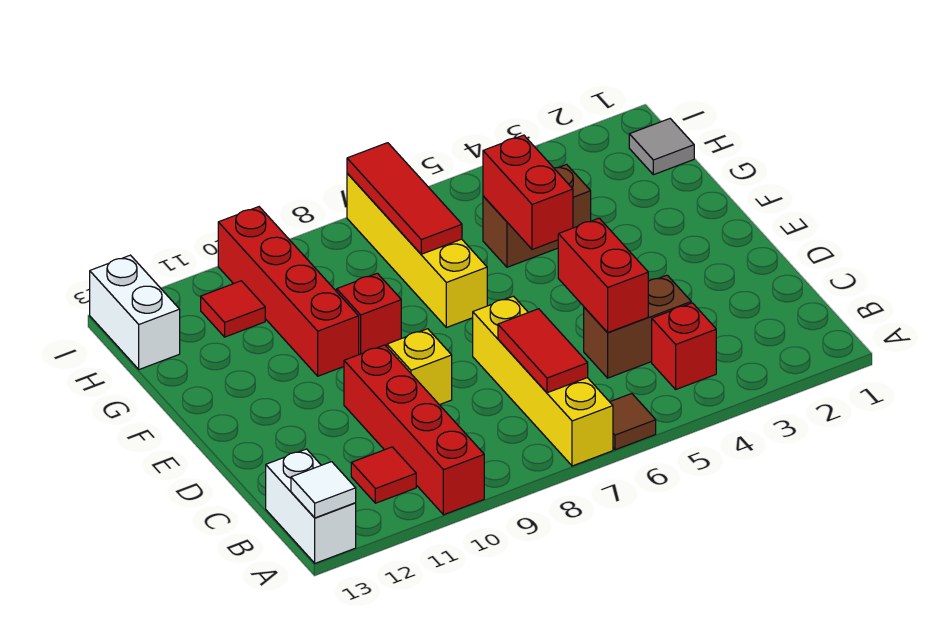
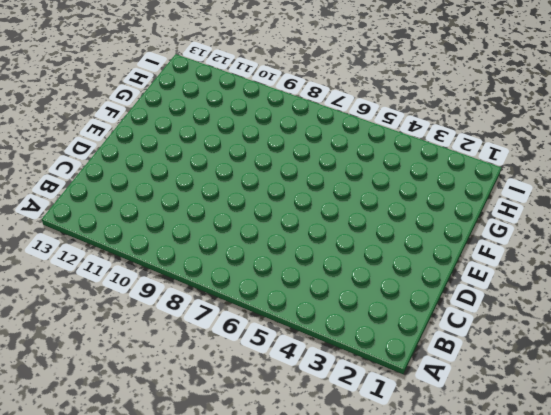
none -> brown tile A6 level 1
none -> yellow brick A7:D7 level 1
none -> red brick A10:D10 level 1

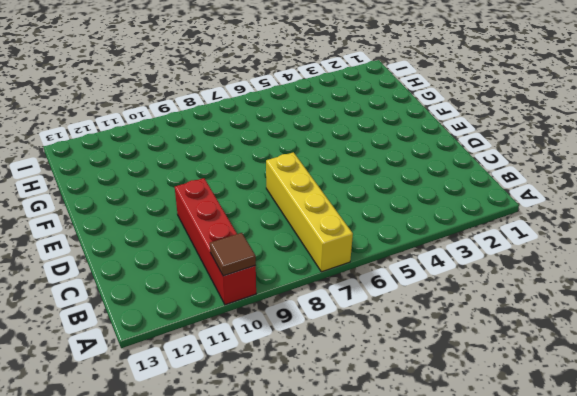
brown tile A10 level 2 -> brown tile A6 level 1
none -> white brick A13:B13 level 1
none -> red brick B4 level 1
none -> red tile B11 level 1

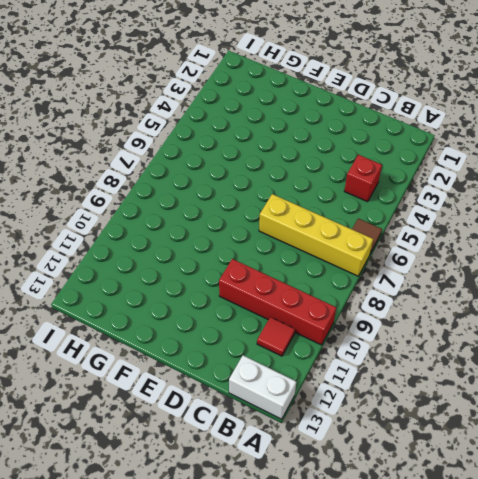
none -> brown brick C4:C5 level 1
none -> yellow brick D9 level 1
none -> yellow brick F7:I7 level 1

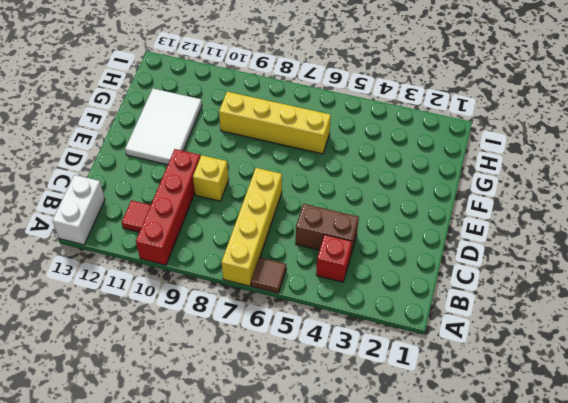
white tile E11:G12 level 1 -> none
yellow brick G6:G9 level 1 -> yellow brick F7:I7 level 1
none -> red brick F9 level 1
none -> red brick F10:I10 level 1
none -> brown brick G4:G5 level 1

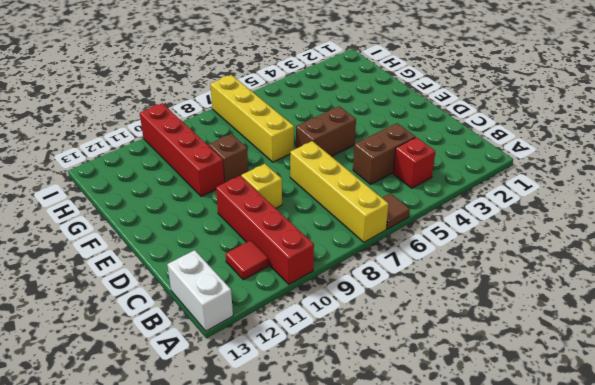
brown brick E5:E6 level 1 -> brown brick G4:G5 level 1
brown brick F9 level 1 -> red brick F9 level 1
none -> grey tile H1 level 1
none -> red tile H11 level 1
none -> white brick H13:I13 level 1

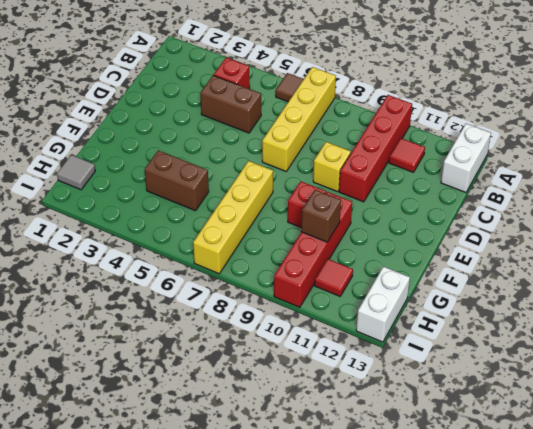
brown brick G10 level 2 -> none
none -> white tile A13 level 2
none -> red tile B7:C7 level 2
none -> red brick C5:D5 level 2

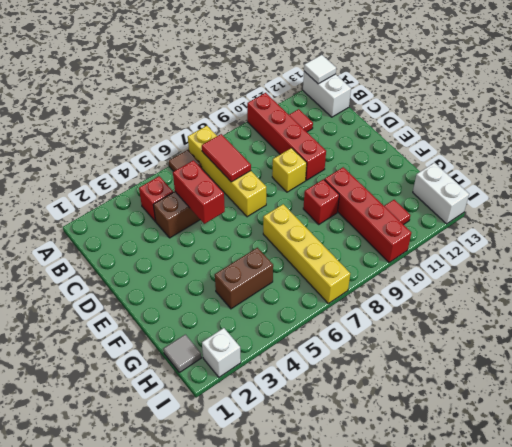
white brick I2 level 1 -> none
none -> red brick F5:G5 level 2
none -> red tile G7:I7 level 2

